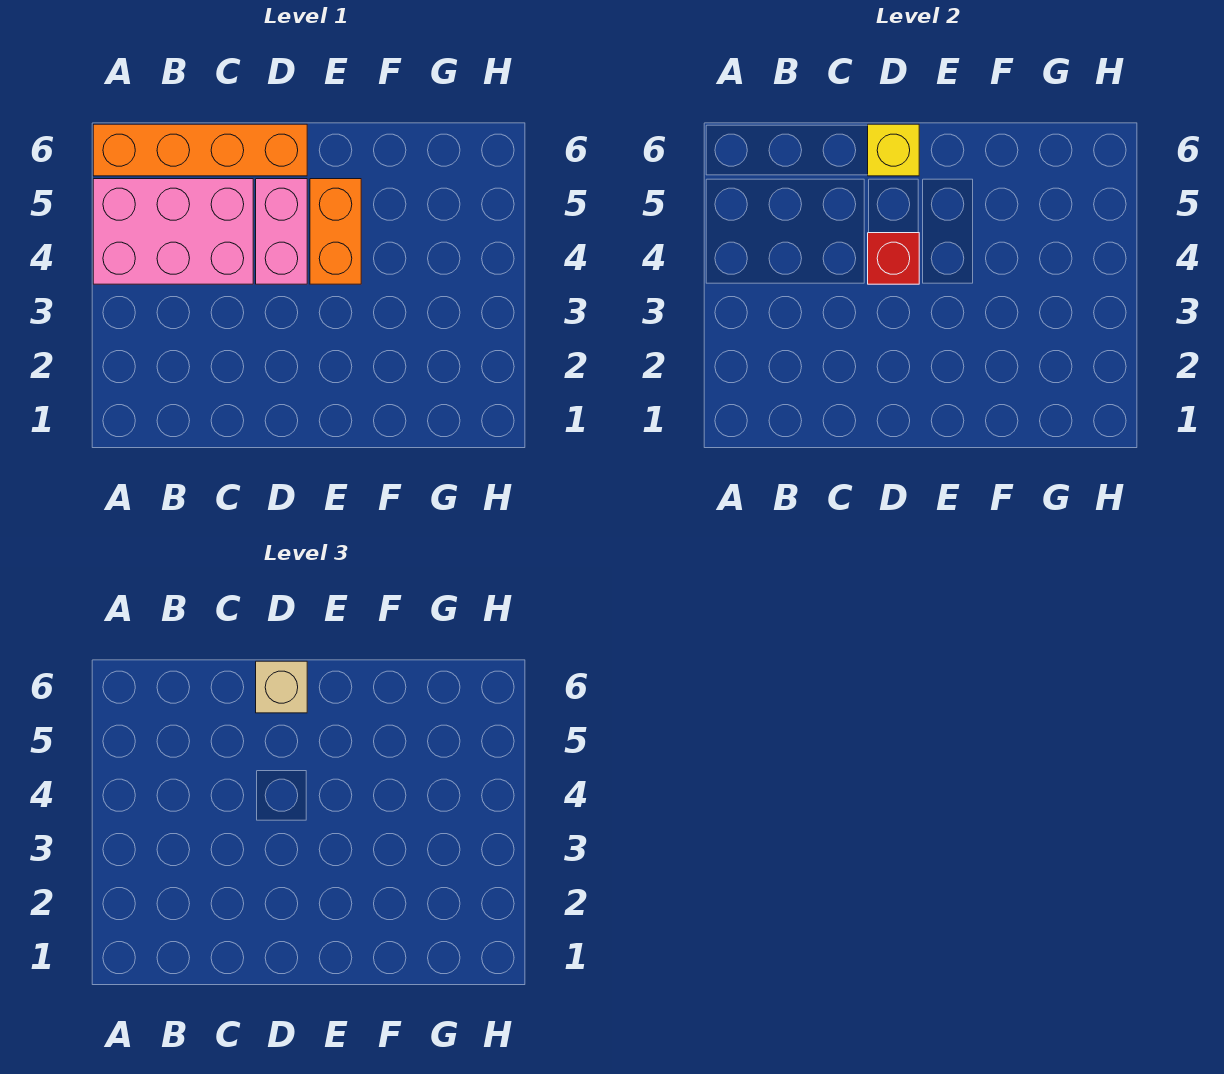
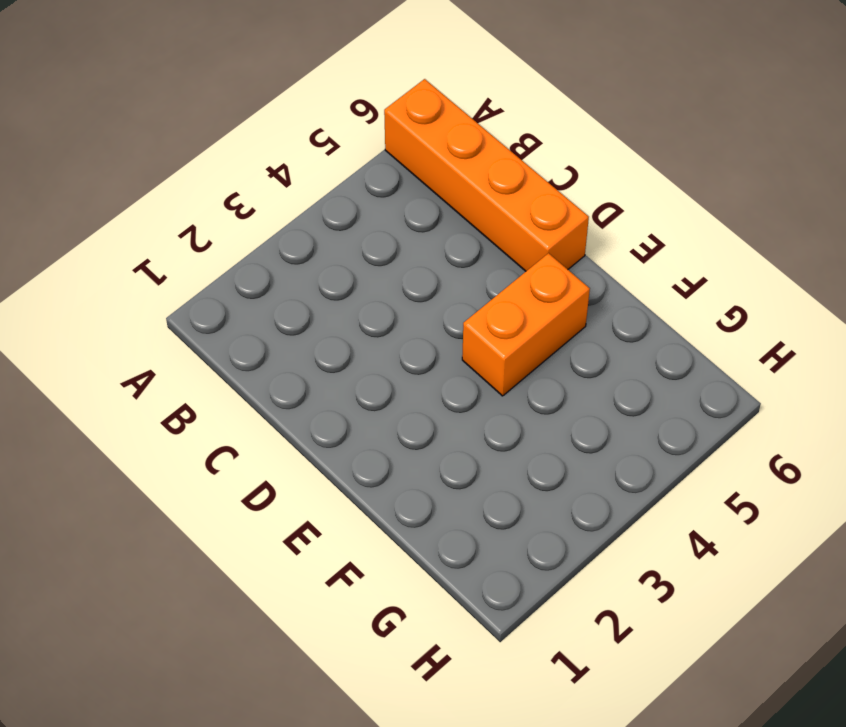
none -> pink brick A4:C5 level 1
none -> pink brick D4:D5 level 1

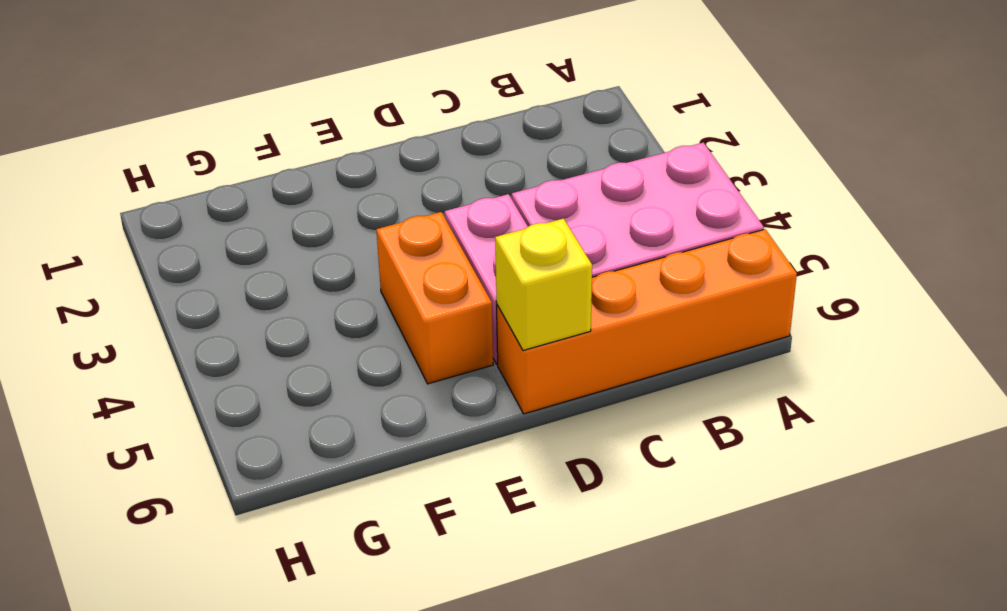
none -> red brick D4 level 2
none -> tan brick D6 level 3

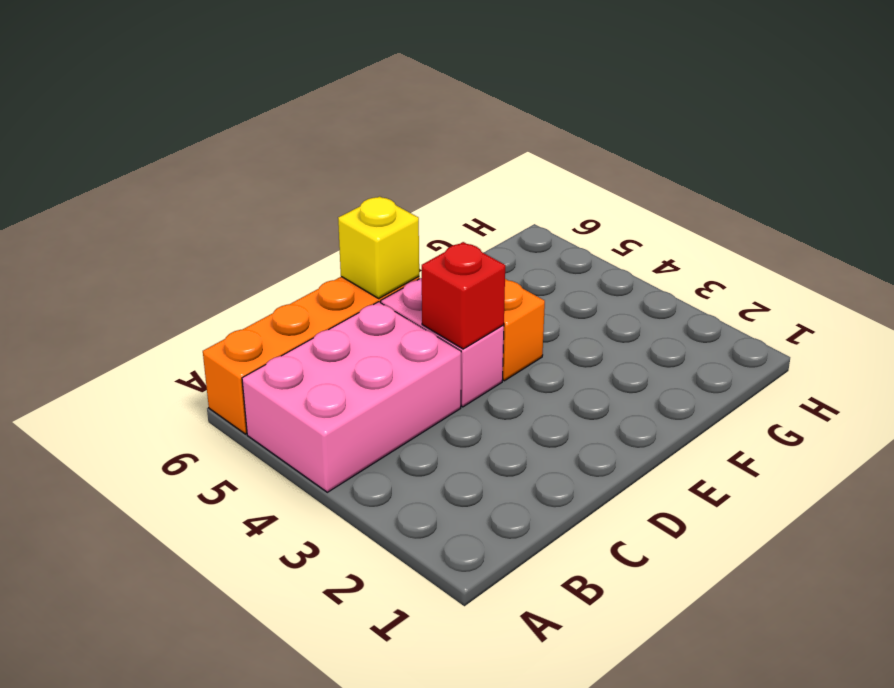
none -> tan brick D6 level 3

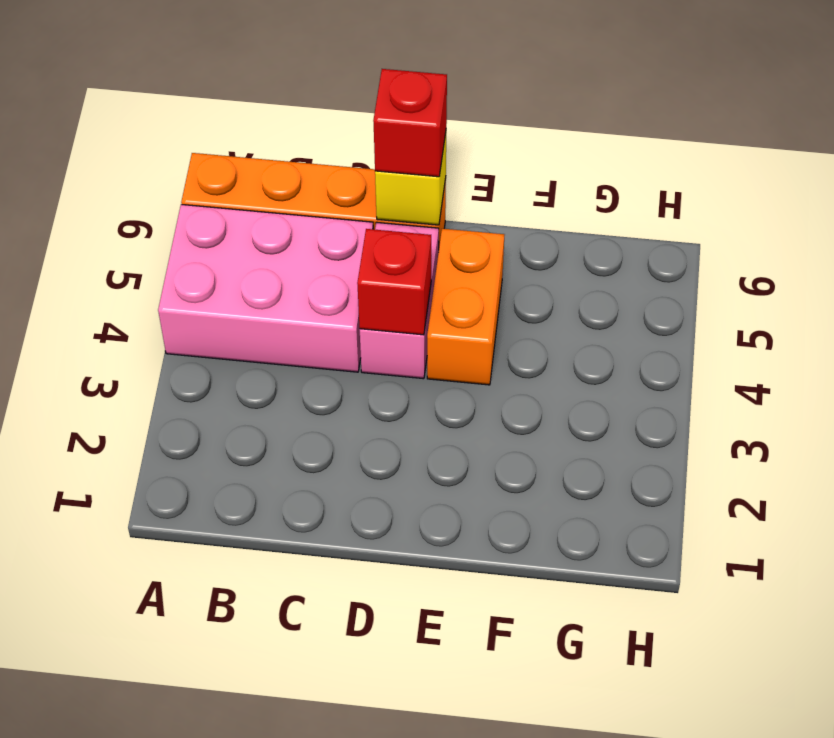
red brick D6 level 3 -> tan brick D6 level 3

